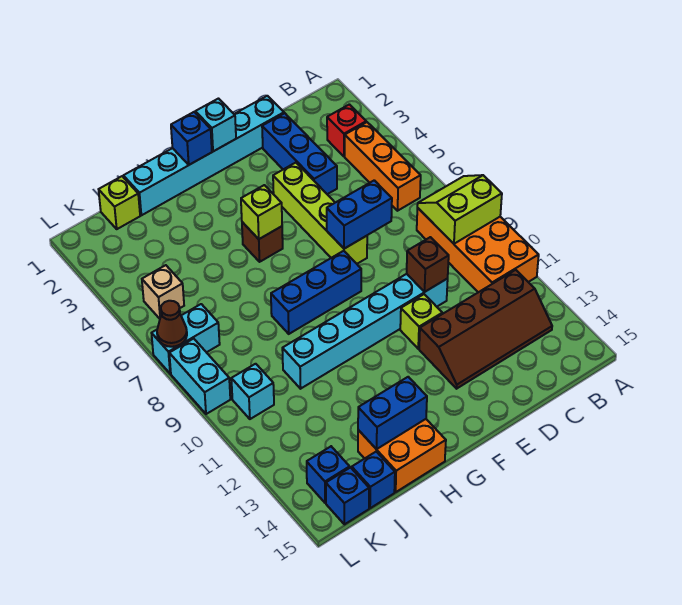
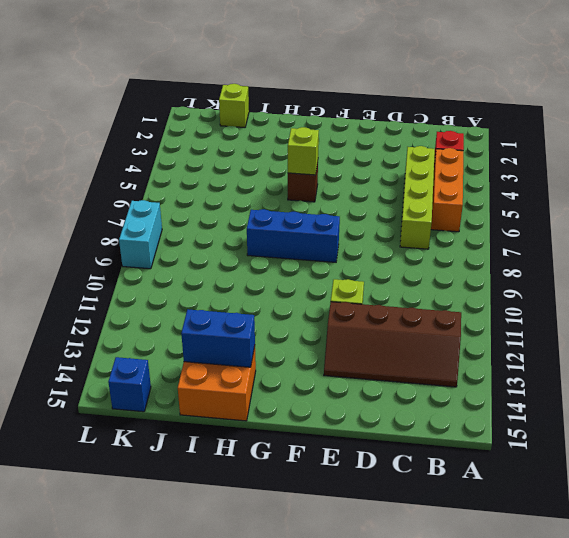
lime brick C4:C7 level 1 -> lime brick E4:E7 level 1
none -> orange brick A8:B11 level 1
none -> cyan brick D1:I1 level 1
none -> blue brick D2:D4 level 1

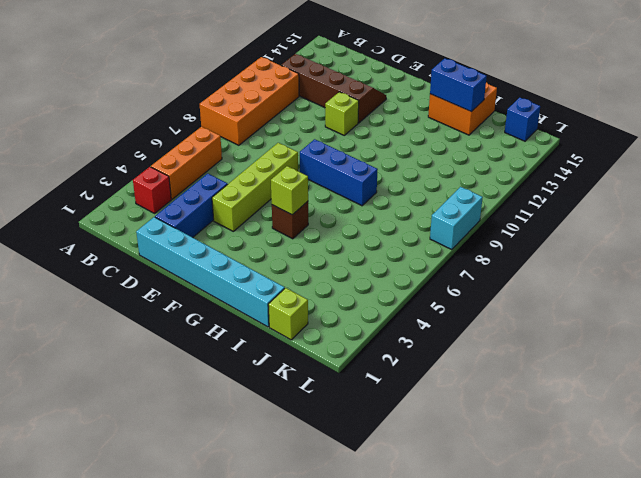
none -> cyan brick D10:I10 level 1
none -> blue brick J15 level 1
none -> tan brick K5 level 1

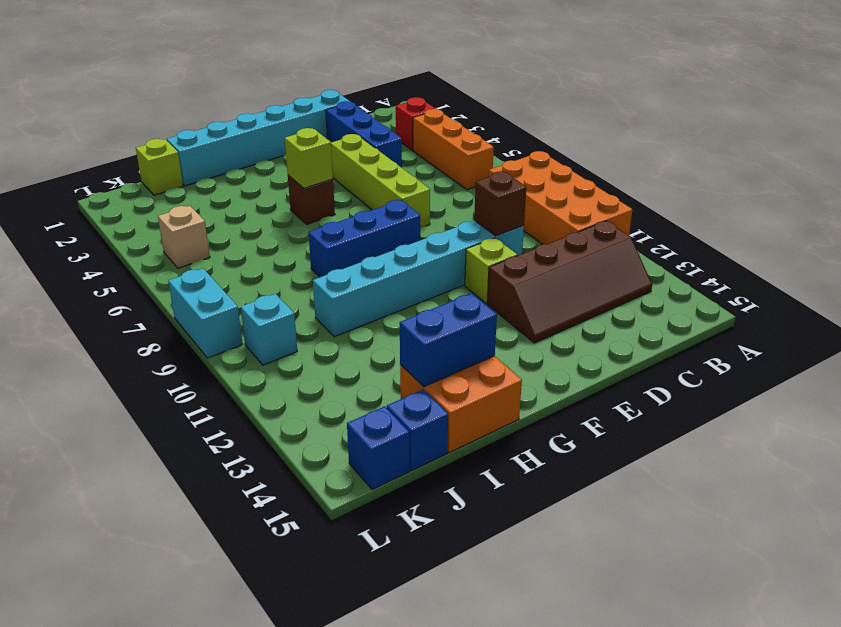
none -> cyan brick K7:L7 level 1
none -> blue brick K14 level 1
none -> lime slope A8:B9 level 2 top 9

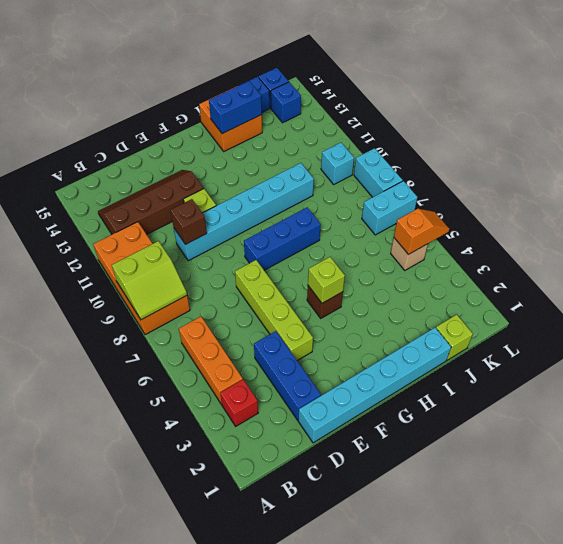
orange slope K5:L5 level 2 top K -> none
none -> blue brick D7:E7 level 2
none -> cyan brick F1 level 2
none -> blue brick G1 level 2

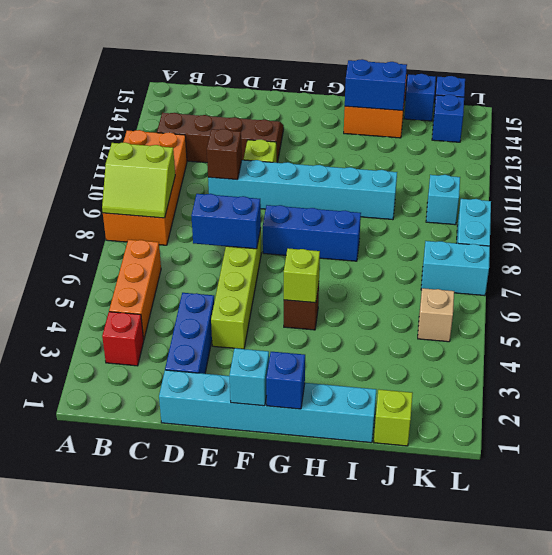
none -> brown cone L7 level 2

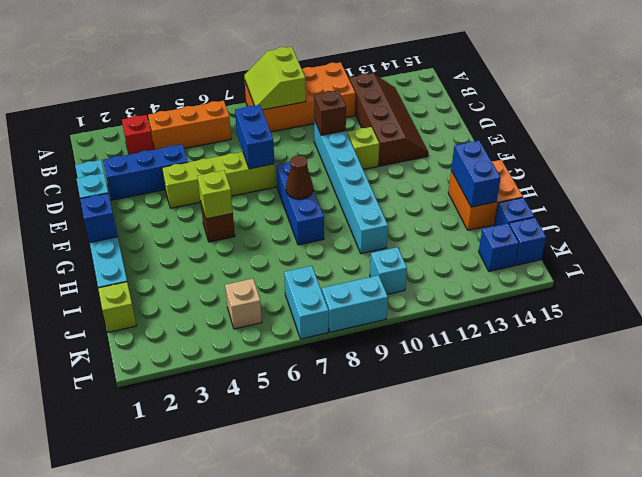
brown cone G8 level 2 -> brown cone L7 level 2

